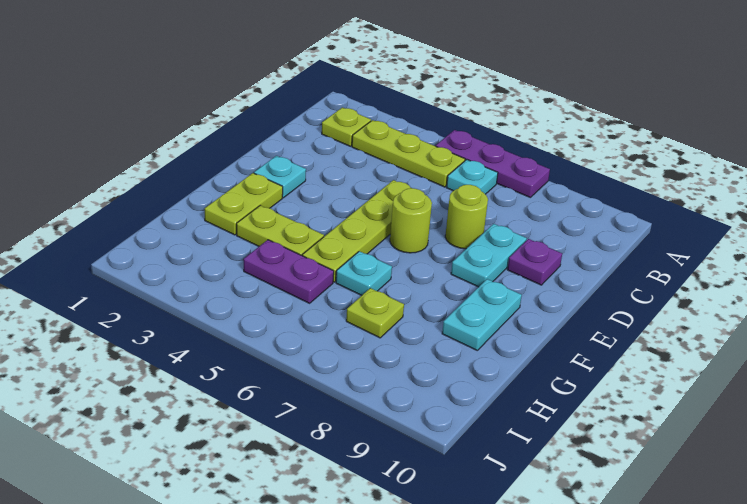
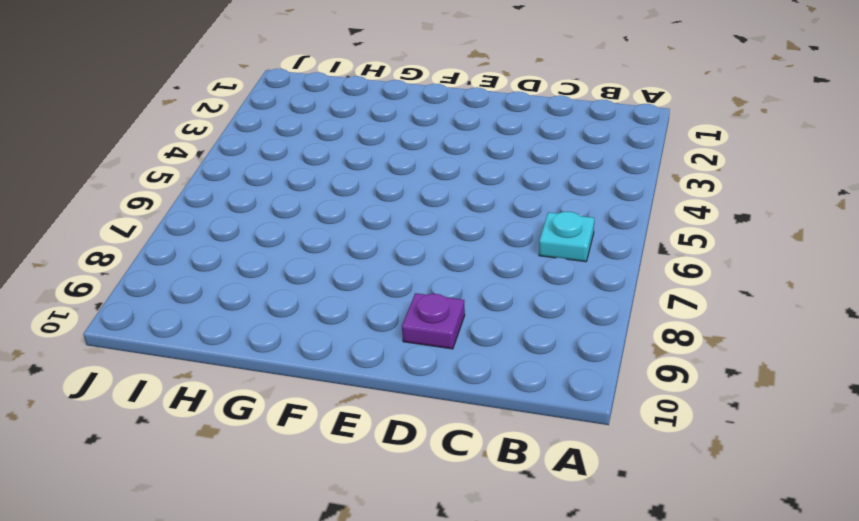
none -> purple plate A5:A7 level 1
none -> lime plate B2 level 1
none -> lime plate B3:B5 level 1

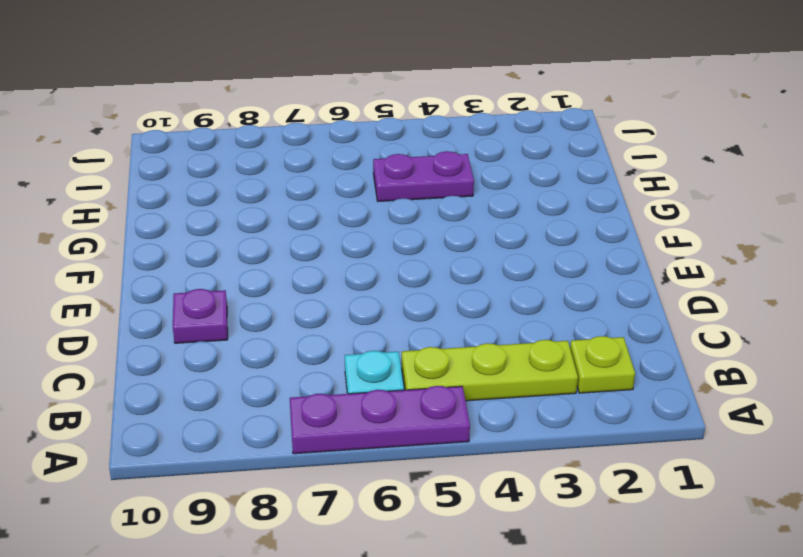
none -> lime plate D5:G5 level 1
none -> lime round brick D7 level 1
none -> cyan plate D8:E8 level 1

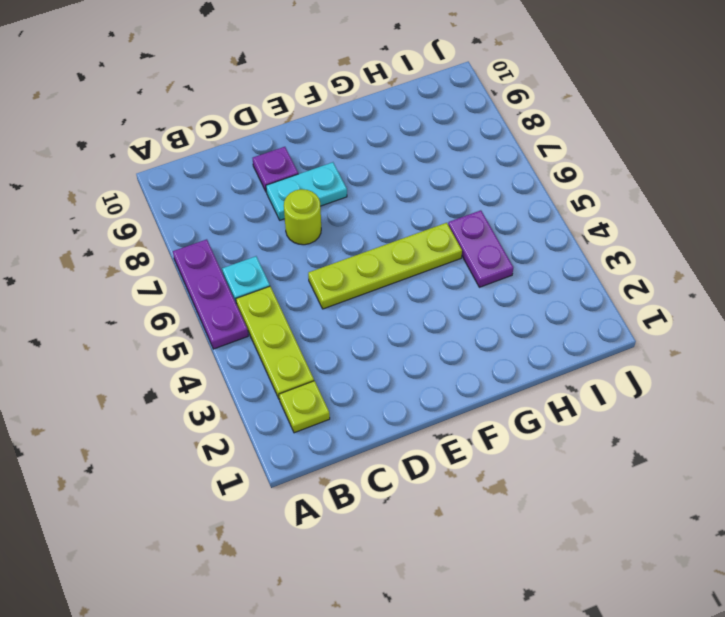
none -> cyan plate E2 level 1
none -> lime round brick E6 level 1
none -> lime plate F2:G2 level 1

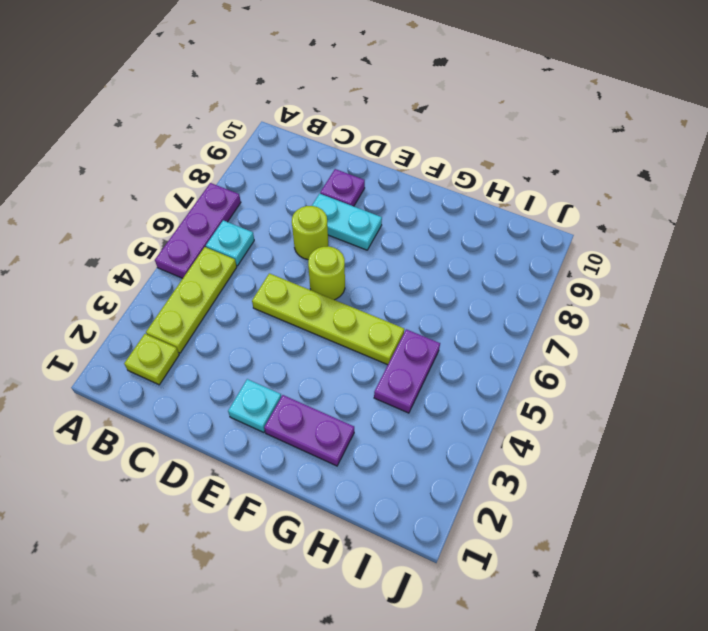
purple plate F2:G2 level 1 -> lime plate F2:G2 level 1
none -> cyan plate F9:G9 level 1
none -> lime plate G3:G4 level 1
none -> cyan plate G6 level 1

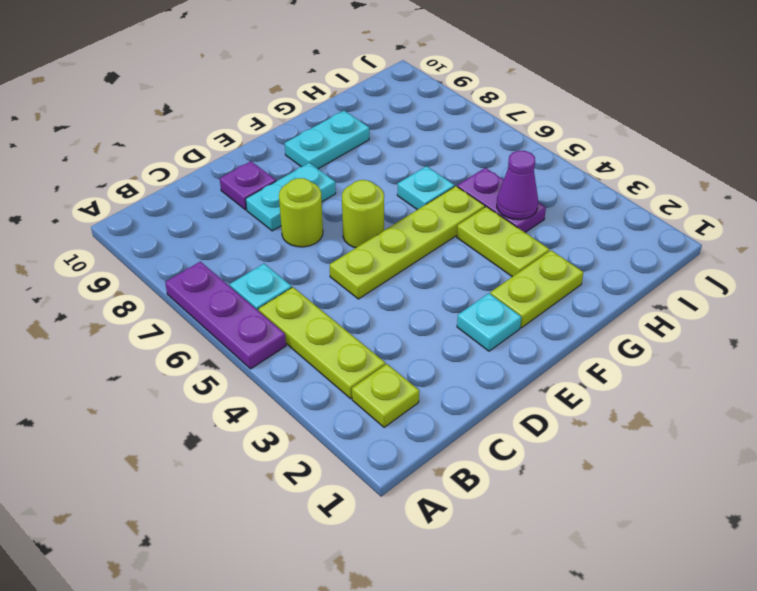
purple cone H4 level 2 -> none
none -> lime plate H7 level 1

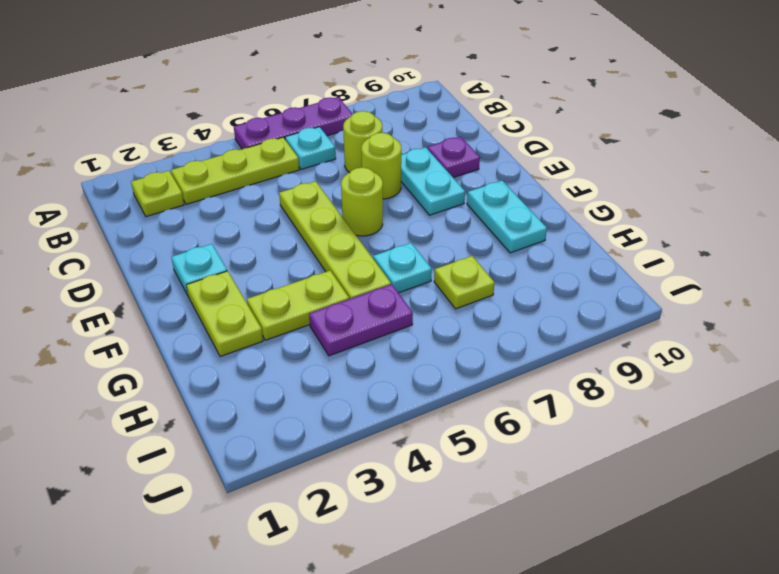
lime round brick C7 level 1 -> none

